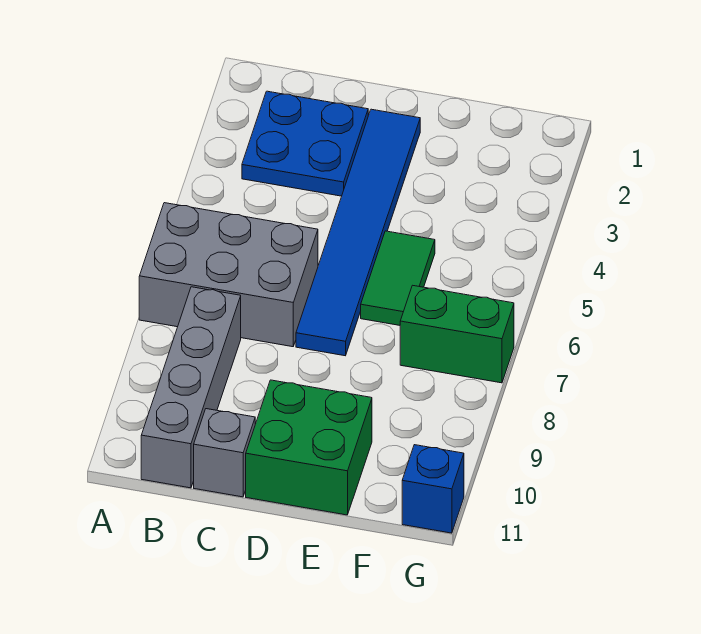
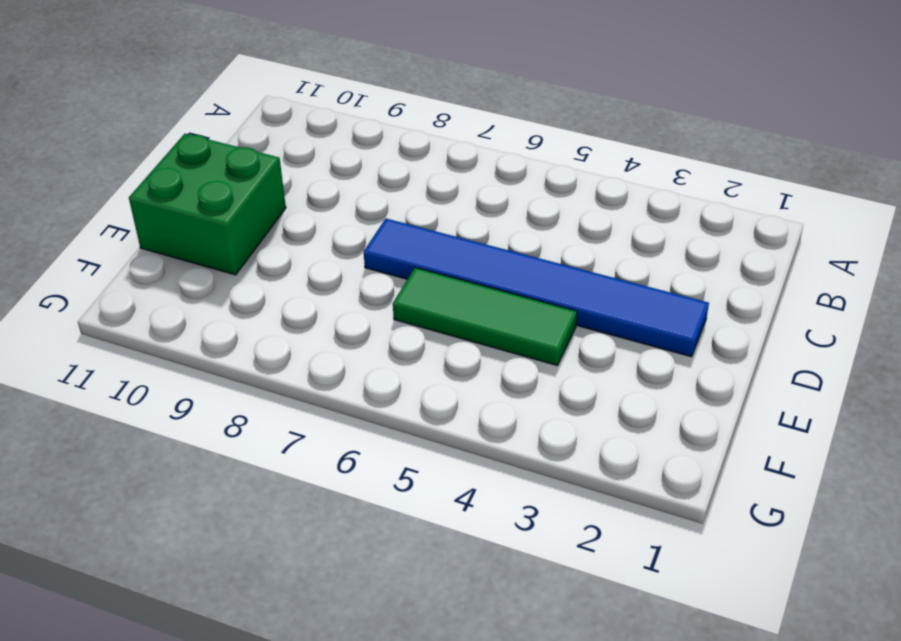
green tile E4:E6 level 1 -> green tile E5:E6 level 1
none -> grey brick A6:C7 level 1
none -> blue plate B2:C3 level 1

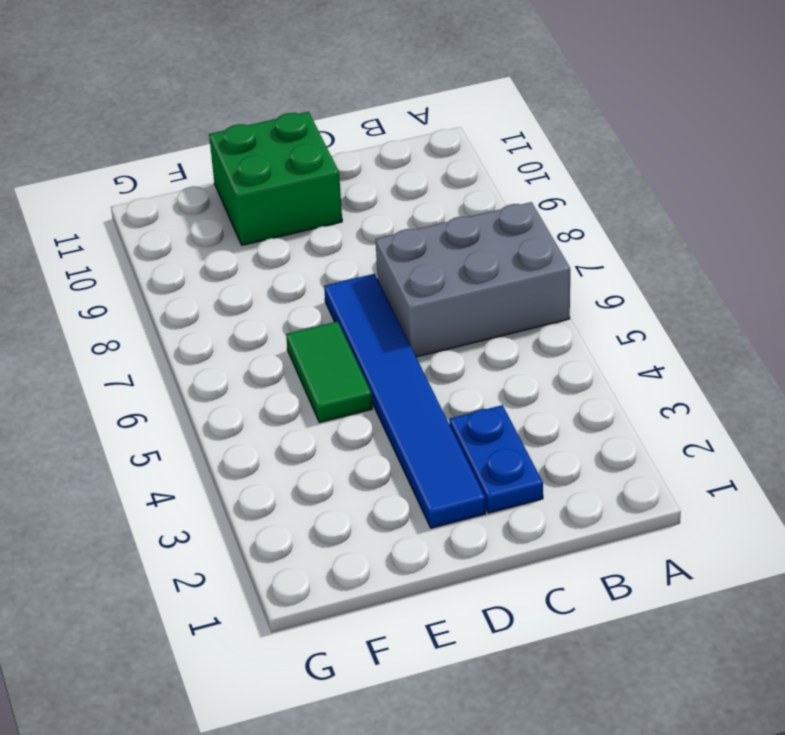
blue plate C2:C3 level 1 -> blue plate B2:C3 level 1
none -> grey brick B8:B11 level 1
none -> grey brick C11 level 1

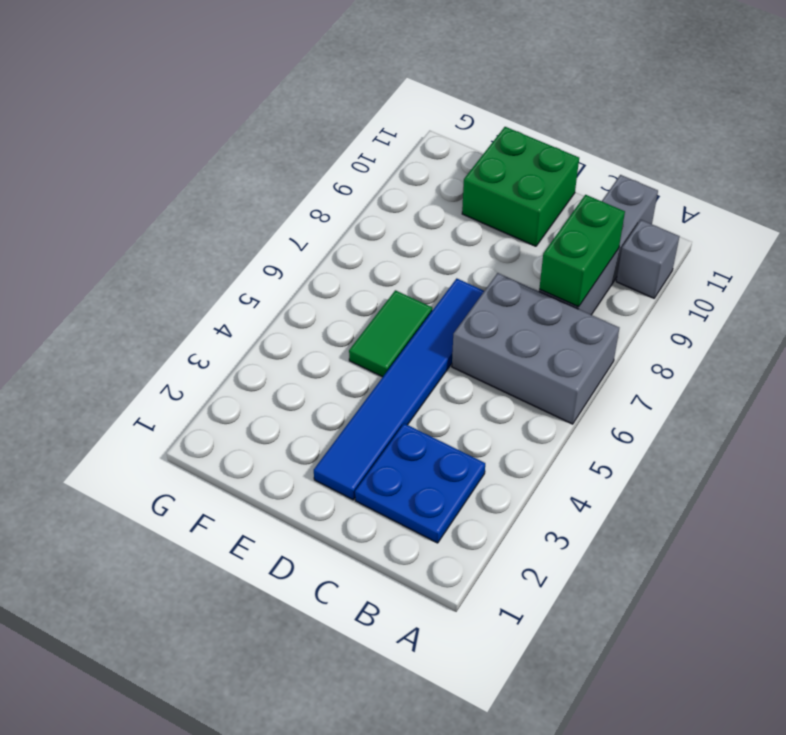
grey brick A10 level 1 -> grey brick C11 level 1
green brick B8:B9 level 2 -> green brick F7:G7 level 1
none -> blue brick G11 level 1

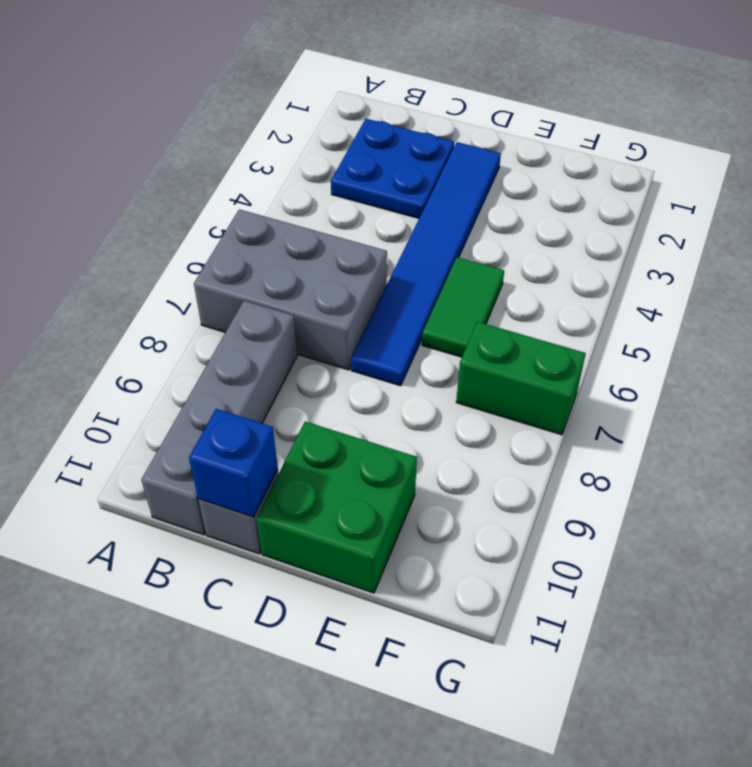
blue brick C11 level 2 -> blue brick G11 level 1

